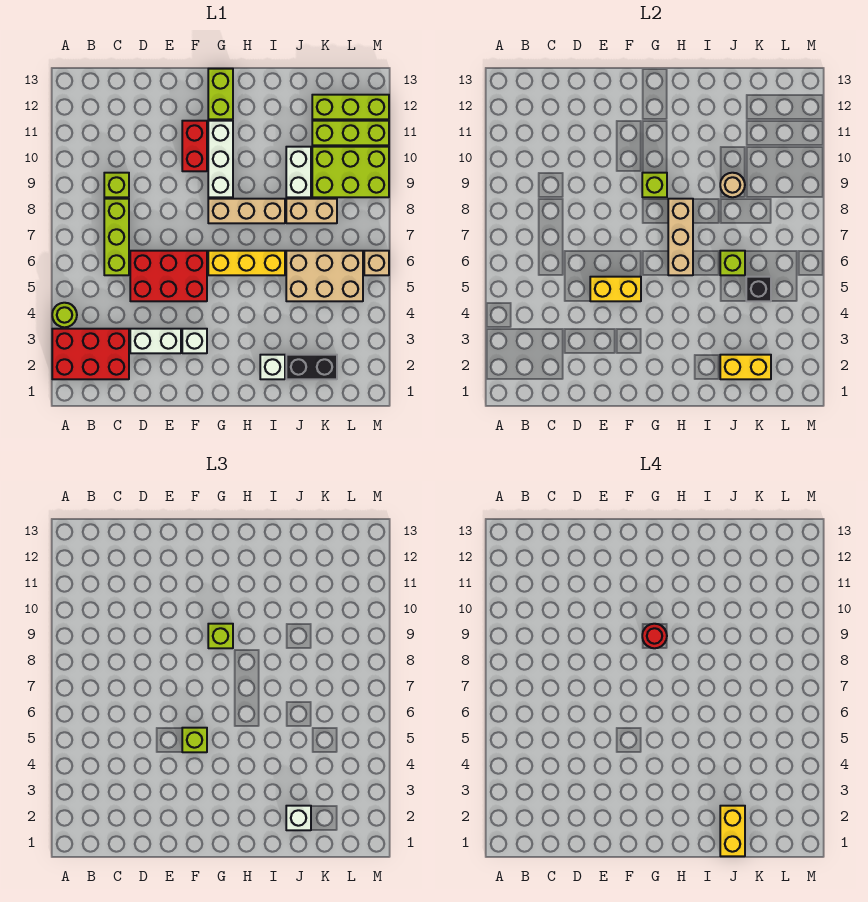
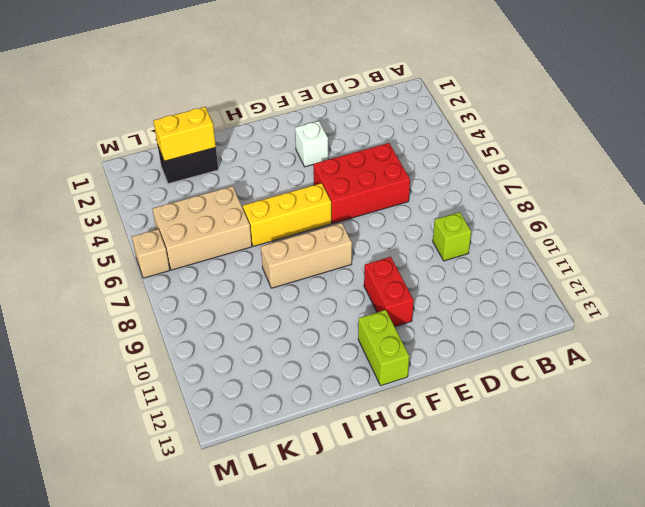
none -> red brick A2:C3 level 1
none -> lime round brick A4 level 1
none -> lime brick C6:C8 level 1
none -> white brick D3:E3 level 1

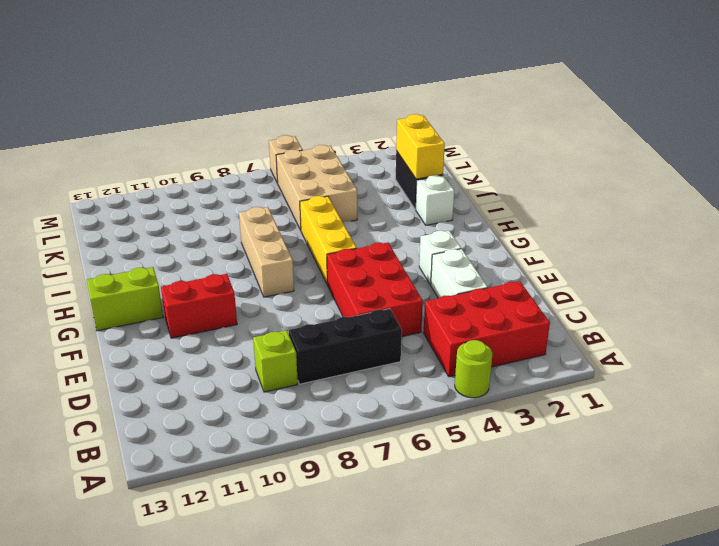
red brick B2:C4 level 1 -> red brick A2:C3 level 1
black brick C6:C8 level 1 -> lime brick C6:C8 level 1
none -> white brick G9:G11 level 1
none -> tan brick J8:K8 level 1
none -> white brick J9:J10 level 1
none -> lime brick K9:M10 level 1

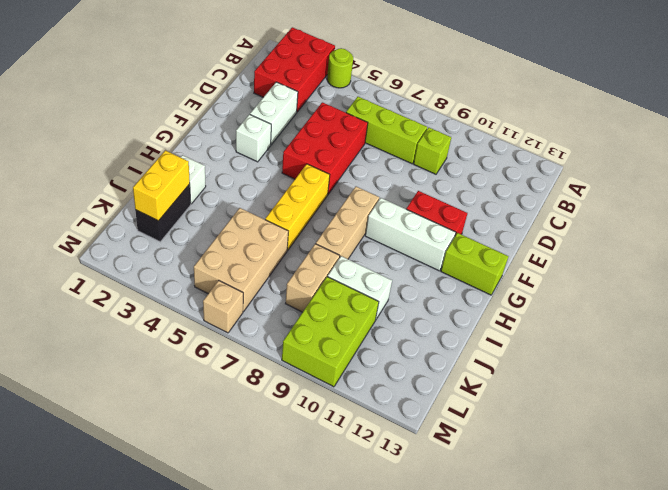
none -> lime brick K11:M11 level 1
none -> lime brick K12:M12 level 1
none -> yellow brick E5:F5 level 2
none -> lime brick G9 level 2

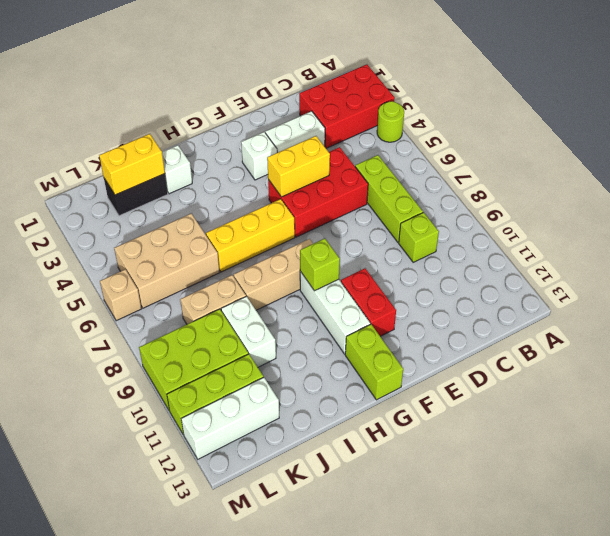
white brick K12:M12 level 1 -> lime brick K12:M12 level 1
none -> tan brick H6:H8 level 2
none -> lime brick J6 level 2
none -> tan round brick J9 level 2
none -> black brick K5 level 2

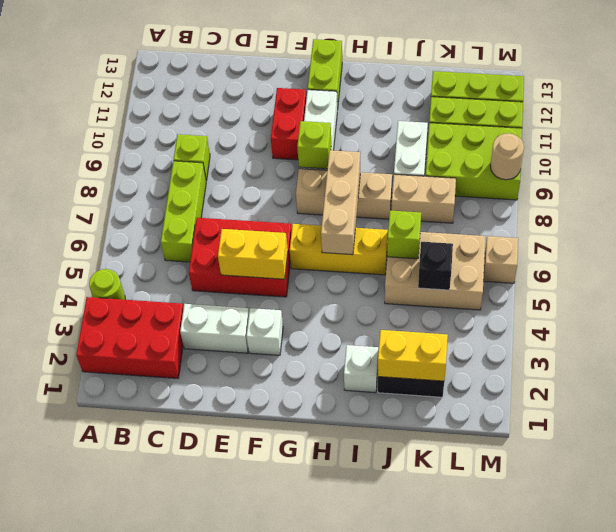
tan round brick M9 level 2 -> tan round brick J9 level 2
none -> lime brick F5 level 3
none -> lime brick G9 level 3
none -> white brick J2 level 3
none -> red round brick G9 level 4

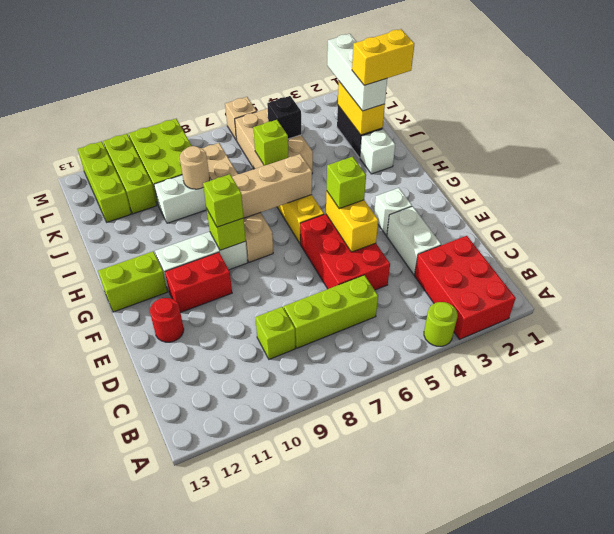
red round brick E12 level 1 -> red round brick G9 level 4
white brick J2:L2 level 3 -> white brick J2 level 3

